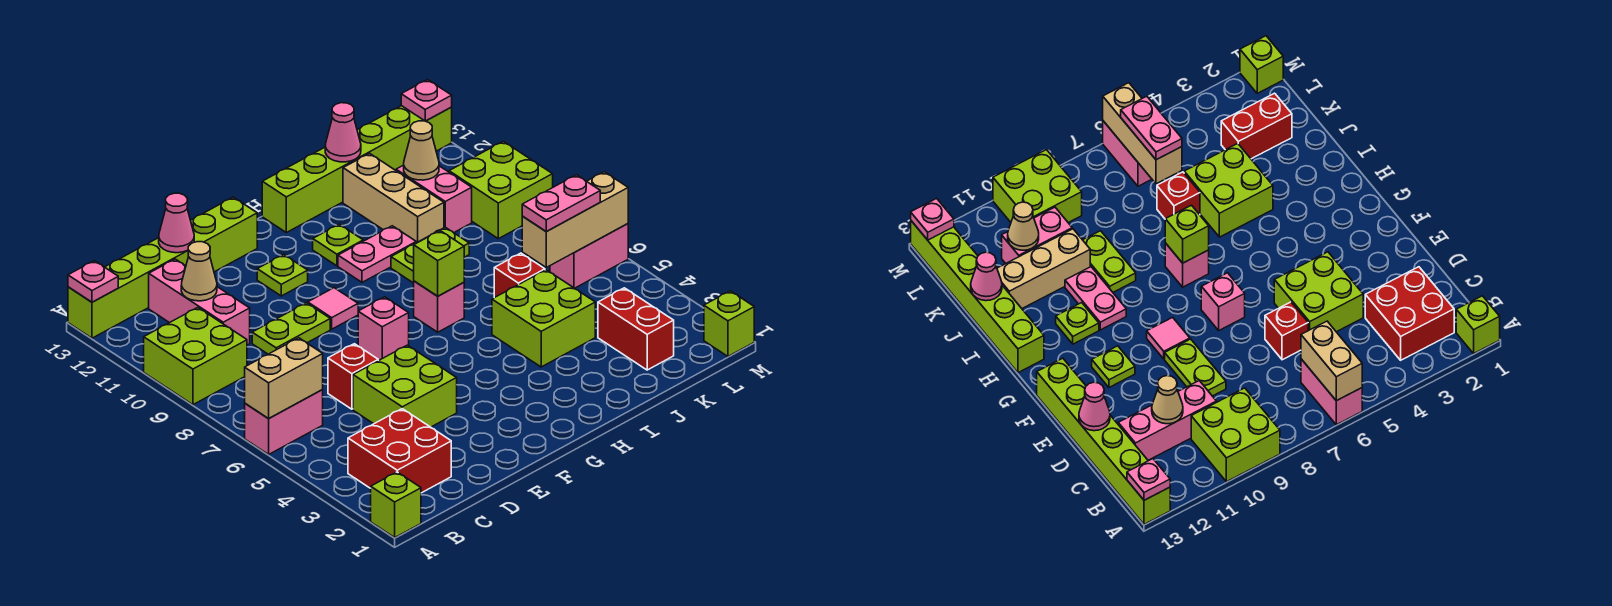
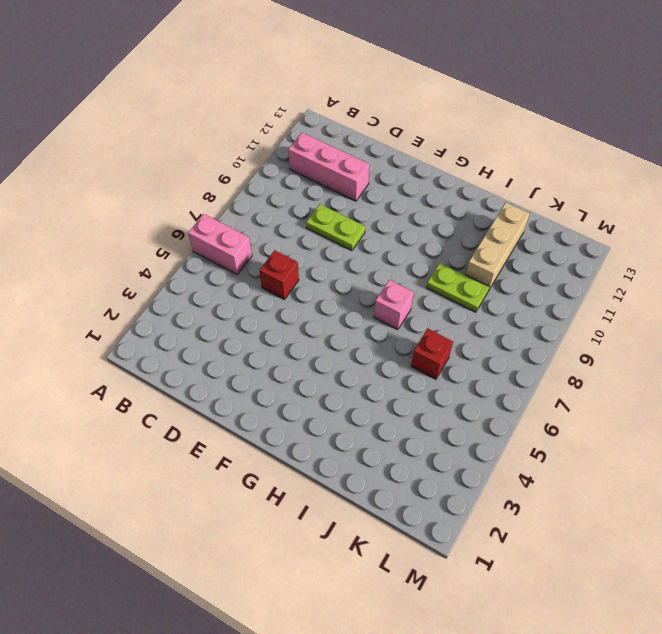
pink brick B11:D11 level 1 -> pink brick C10:C12 level 1
none -> lime brick A1 level 1
none -> lime brick A9:B10 level 1
none -> lime brick A13:F13 level 1
none -> red brick B2:C3 level 1

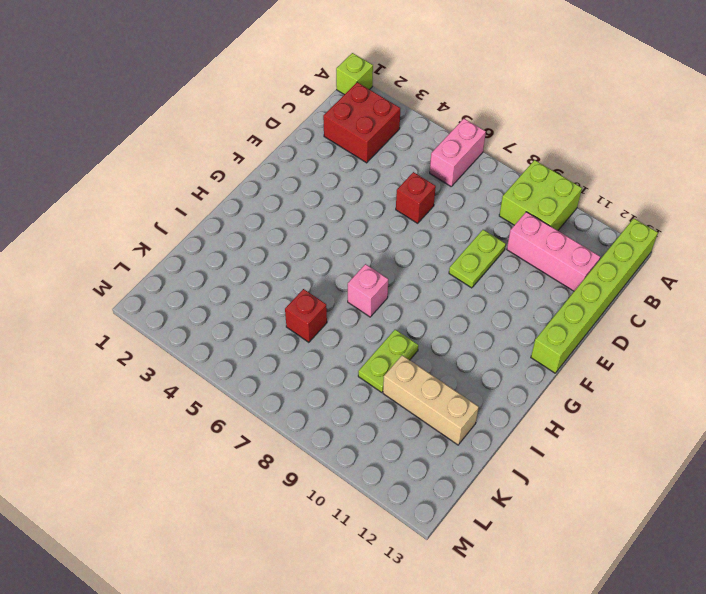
none -> lime brick D4:E5 level 1
none -> pink brick F7 level 1
none -> pink tile F9 level 1
none -> lime plate F11 level 1

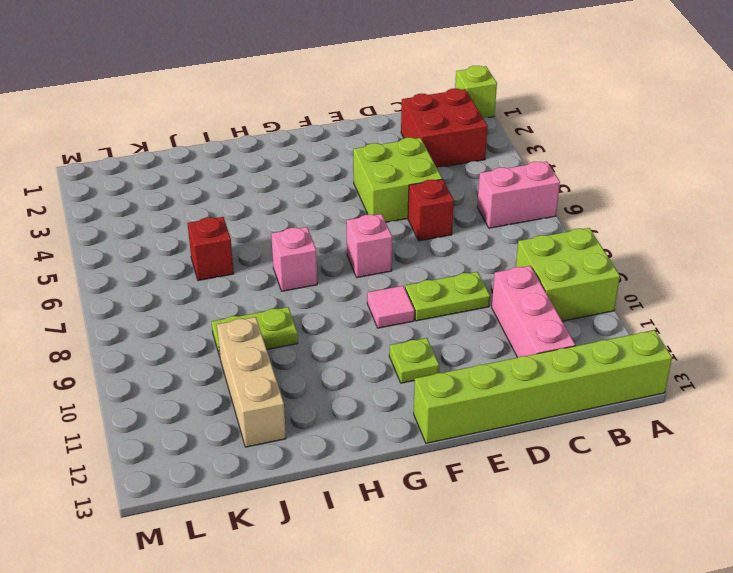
none -> pink plate H10:I10 level 1
none -> lime plate H11 level 1
none -> lime brick H13:M13 level 1
none -> lime brick I4:J5 level 1

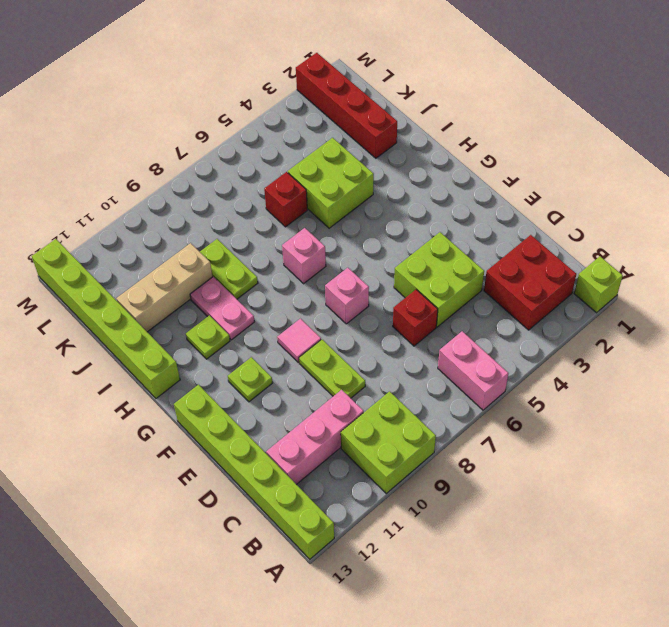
red brick J2:M2 level 1 -> red brick K2:K3 level 1
none -> pink brick K10:K11 level 1
none -> pink brick L6:M6 level 1
none -> lime brick L9:M10 level 1
none -> lime brick M1 level 1

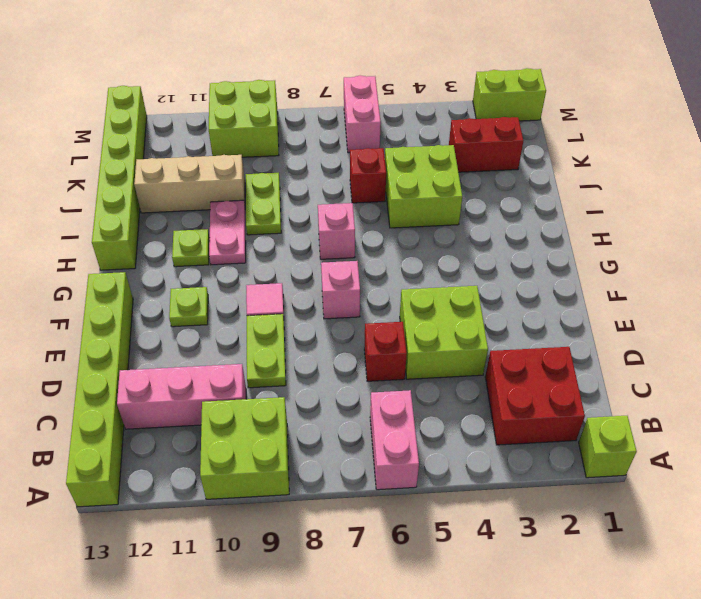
lime brick M1:M2 level 1 -> lime brick M1 level 1
none -> pink brick K10:K11 level 1
none -> tan brick A6:B6 level 2
none -> pink plate A13 level 2
none -> tan cone C11 level 2

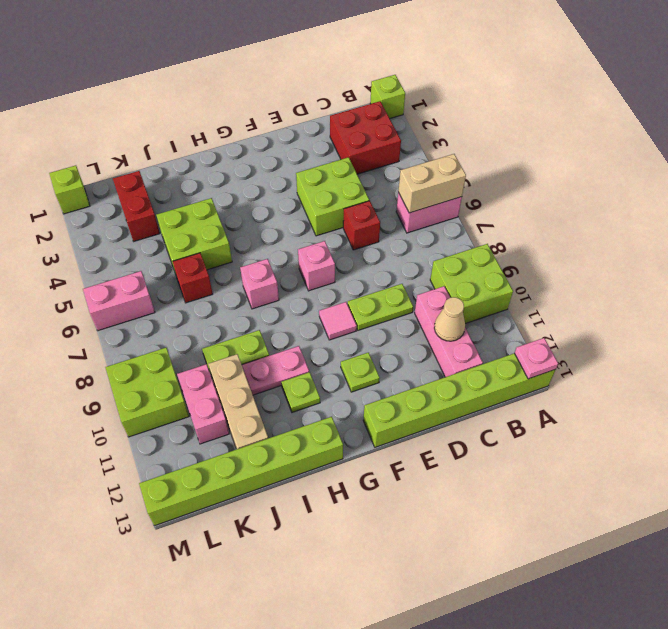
none -> pink cone D13 level 2
none -> lime brick H7 level 2
none -> pink cone J13 level 2
none -> tan brick K6:M6 level 2

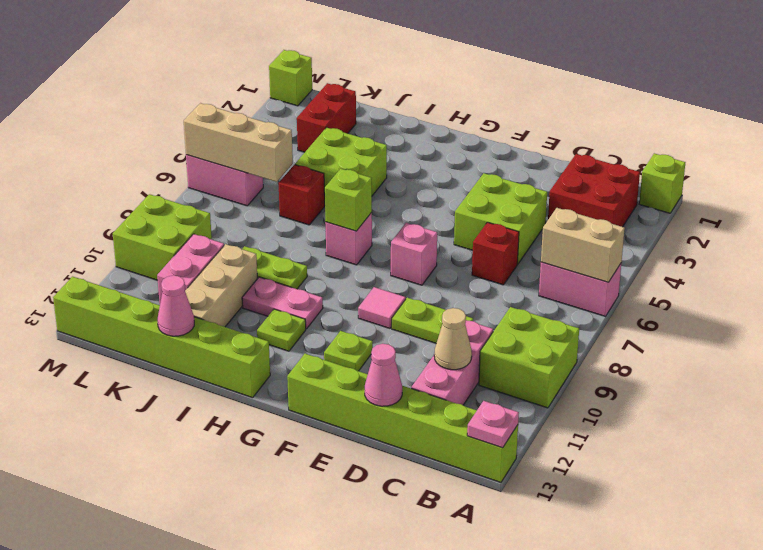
none -> tan cone K11 level 2
none -> pink plate M13 level 2
none -> pink plate K6:L6 level 3

